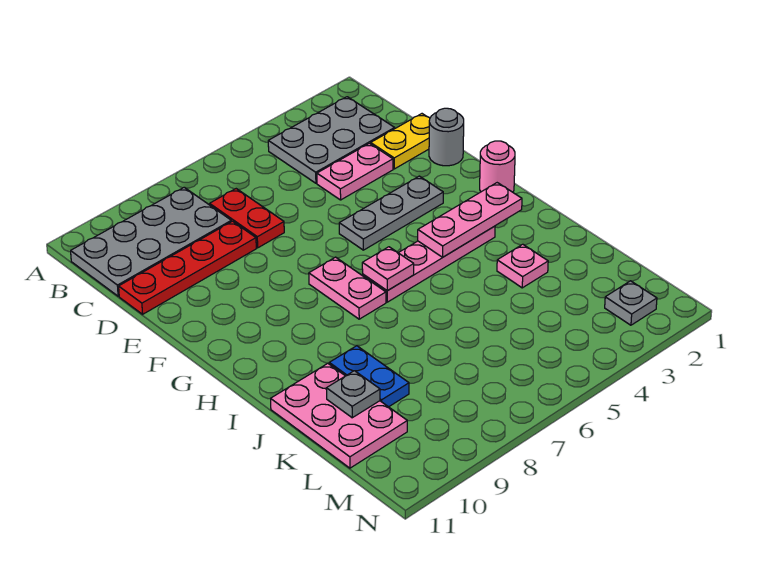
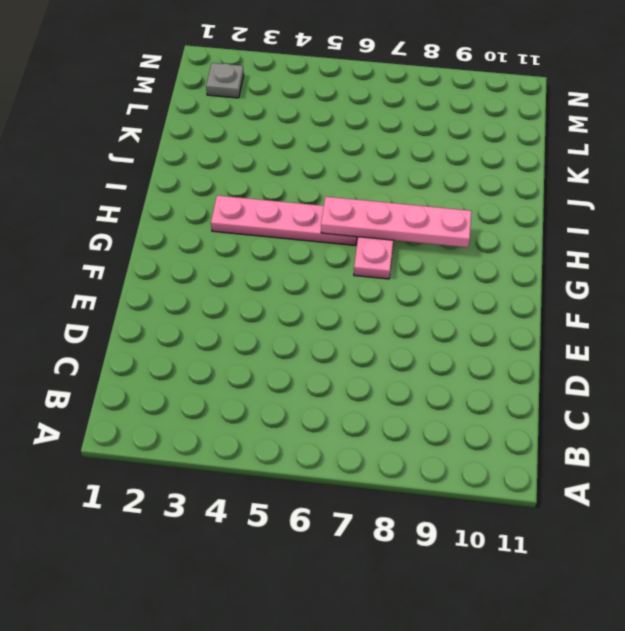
pink plate H6:H9 level 2 -> pink plate H6 level 2
none -> grey plate B2:C4 level 1
none -> grey plate B8:C11 level 1
none -> red plate C7:D7 level 1

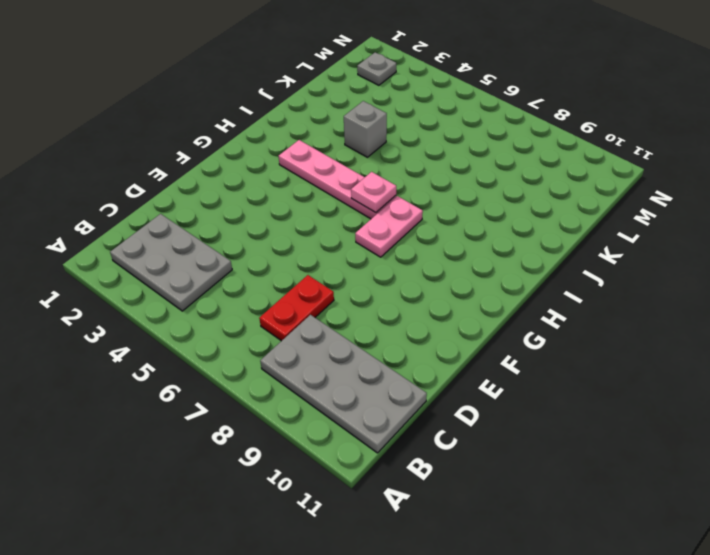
grey brick J4 level 1 -> none
none -> yellow plate D1:D2 level 1
none -> pink plate D3:D4 level 1
none -> red plate D8:D11 level 1

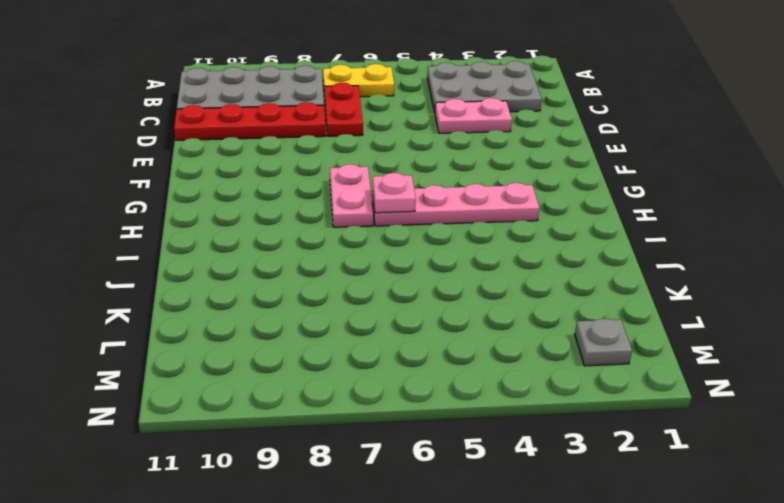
yellow plate B6:B7 level 1 -> yellow plate D1:D2 level 1
none -> grey round brick E1 level 1
none -> grey plate F3:F5 level 1
none -> pink round brick G1 level 1

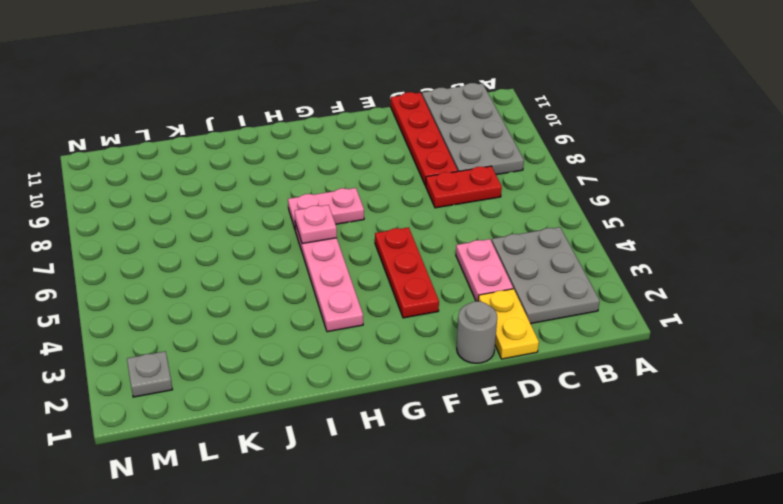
red plate F3:F5 level 1 -> grey plate F3:F5 level 1
none -> pink round brick G1 level 1
none -> pink plate J3 level 1
none -> blue plate J9:K9 level 1

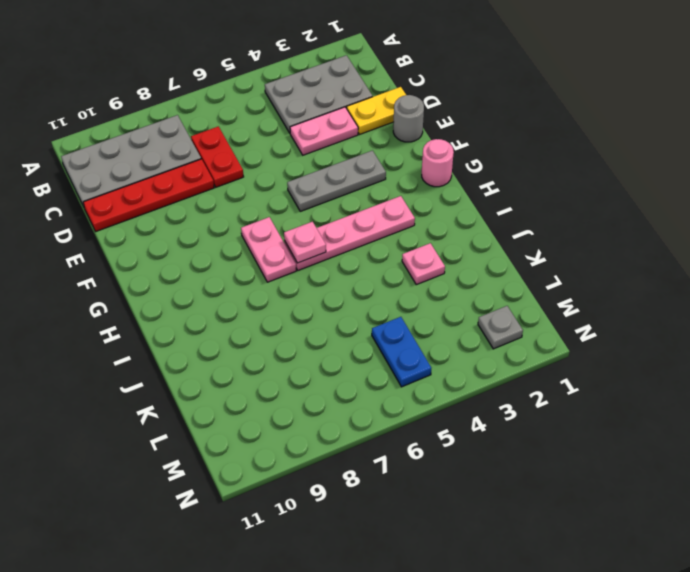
blue plate L5:M5 level 1 -> blue plate J9:K9 level 1
none -> pink plate J10:L11 level 1
none -> pink plate H2:H4 level 2
none -> grey plate K10 level 2

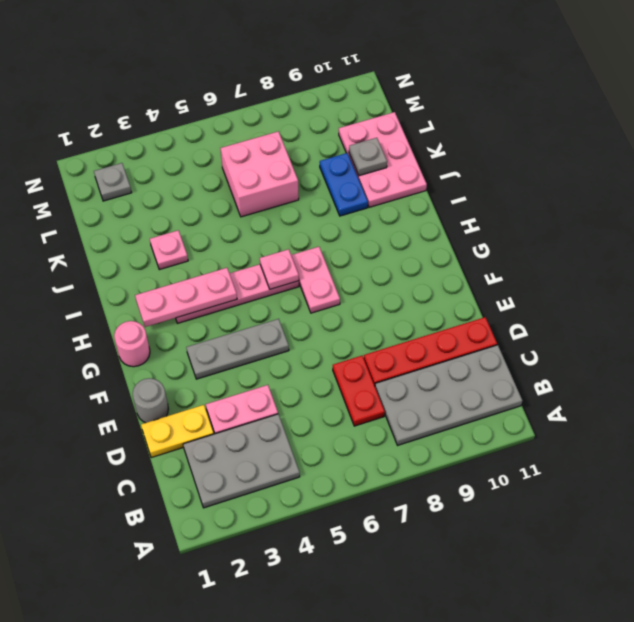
pink brick K6:L7 level 1 -> none

